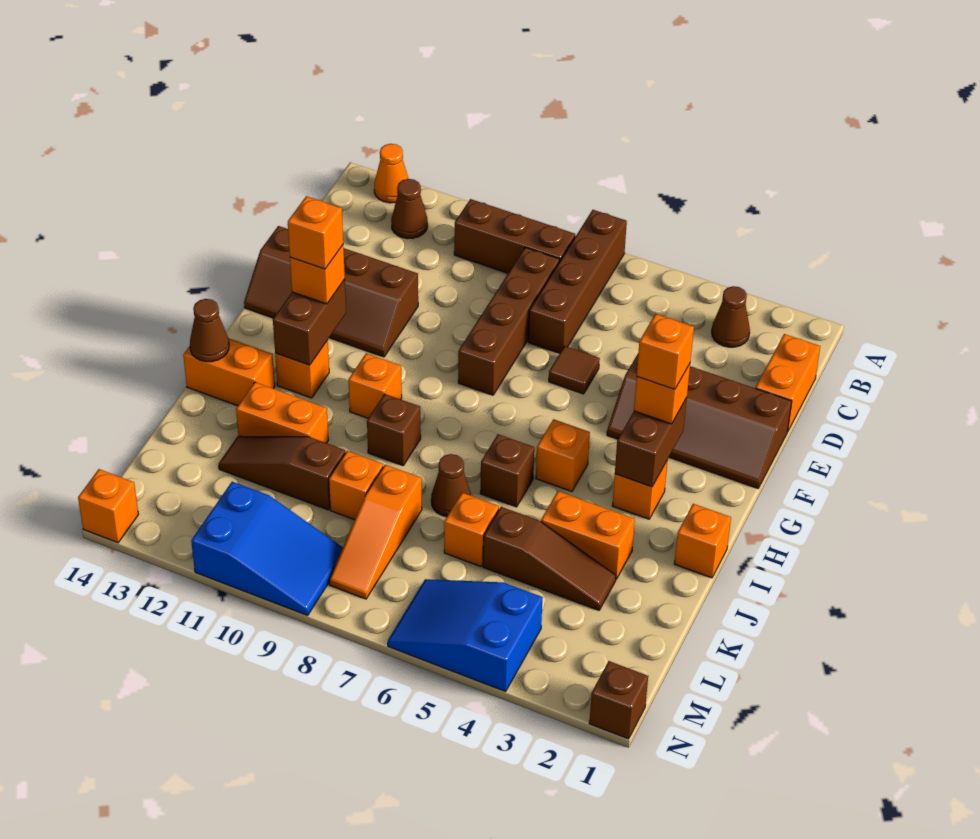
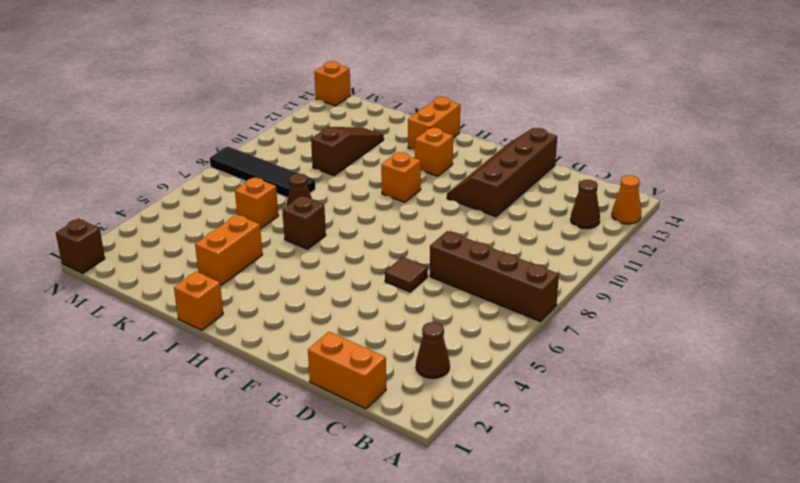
black tile K8:N8 level 1 -> orange slope K8:M8 level 1 top K
none -> brown brick B8:B10 level 1
none -> brown brick C8:F8 level 1
none -> brown slope E1:F4 level 1 top E
none -> orange brick H3 level 1

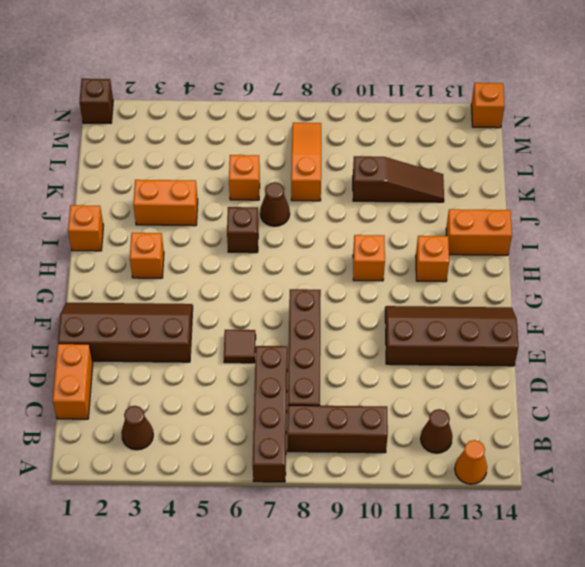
none -> orange brick H5 level 1
none -> brown brick I9 level 1
none -> orange brick J11:J12 level 1
none -> brown slope K3:K5 level 1 top 5

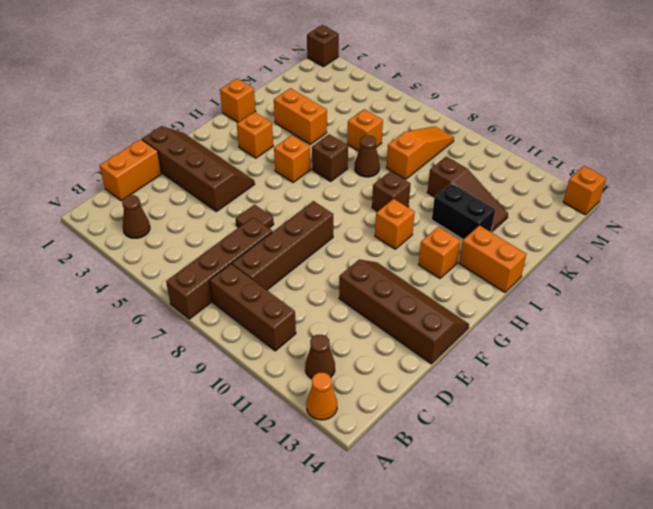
black brick J11:J12 level 1 -> orange brick J11:J12 level 1
none -> brown slope K3:K5 level 1 top 5
none -> orange brick K9 level 1
none -> blue slope M4:N6 level 1 top 4
none -> blue slope M9:N11 level 1 top 11

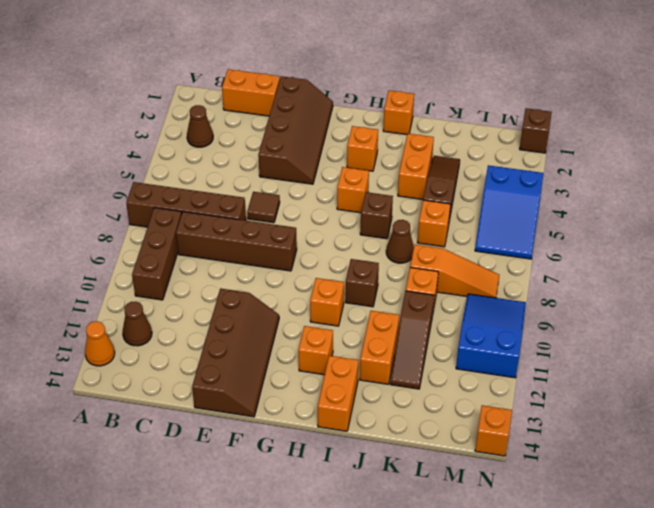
none -> brown brick G3:H3 level 2
none -> brown brick G12:H12 level 2
none -> brown cone I14 level 2
none -> orange brick G3 level 3

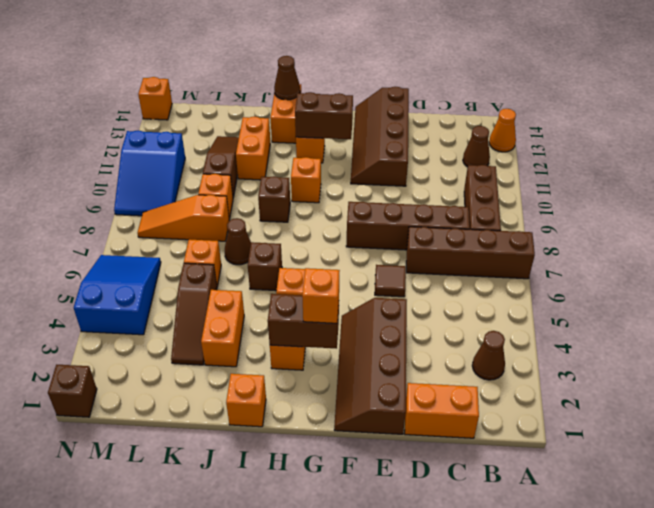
none -> orange brick G12 level 3
none -> orange brick G3 level 4
none -> orange brick G12 level 4

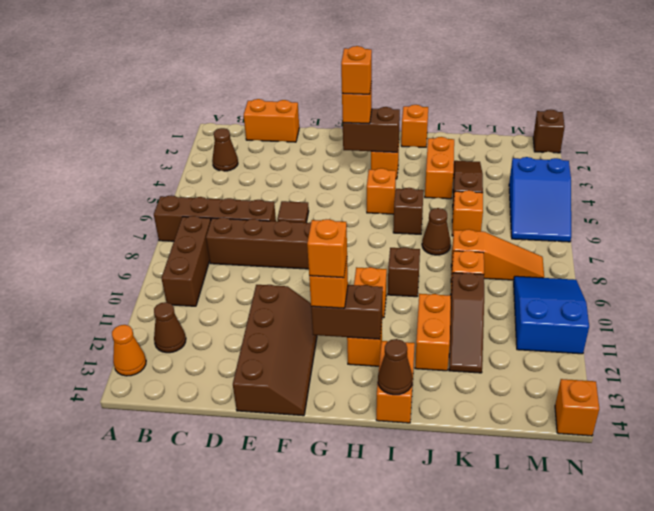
none -> brown slope E1:F4 level 1 top E

